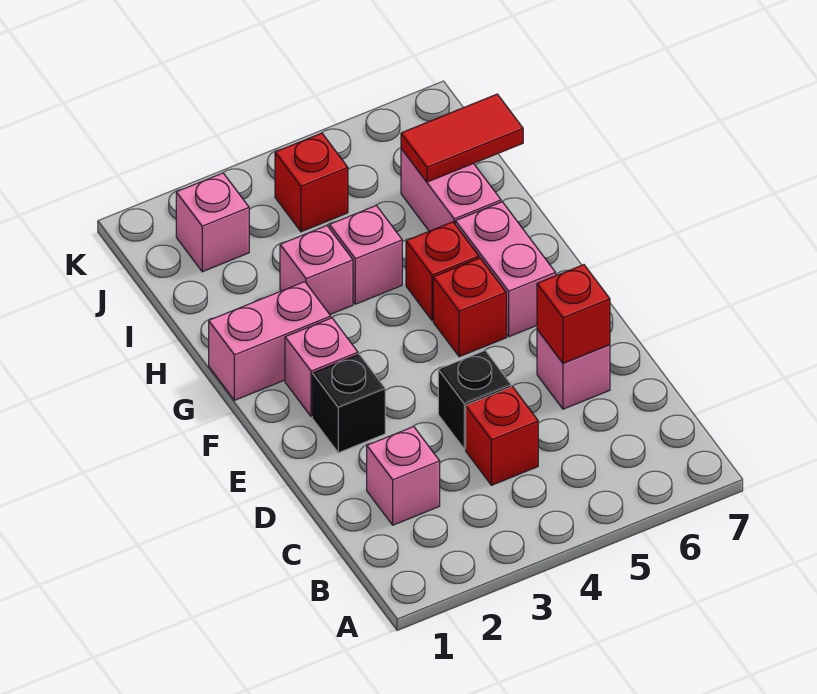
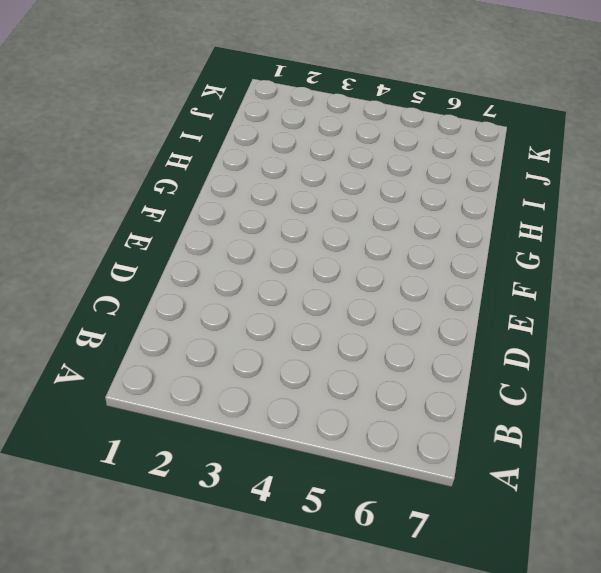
none -> pink brick C2 level 1
none -> red brick C4 level 1
none -> black brick D4 level 1

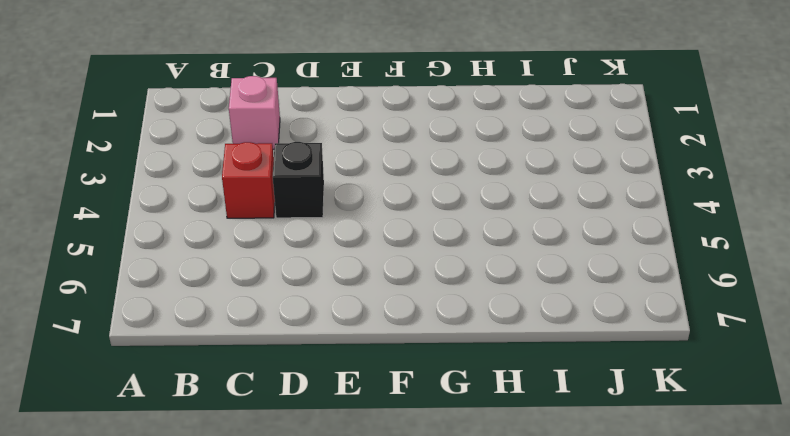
none -> pink brick D6 level 1
none -> black brick E2 level 1
none -> pink brick F2 level 1

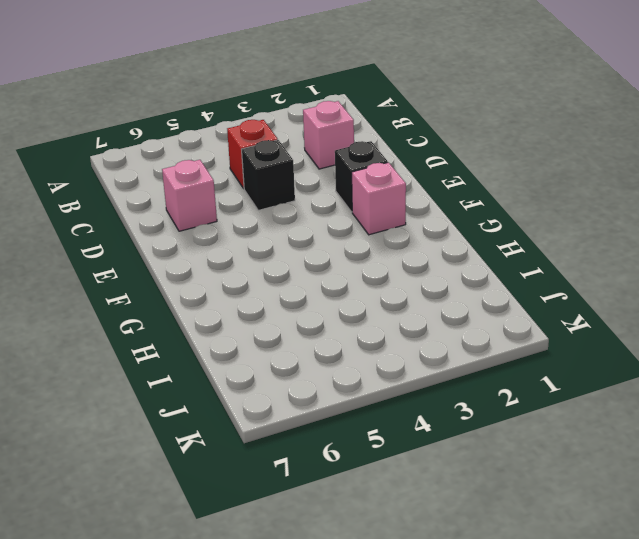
none -> red brick F5 level 1
none -> pink brick F6:G6 level 1
none -> pink brick G1:G2 level 1

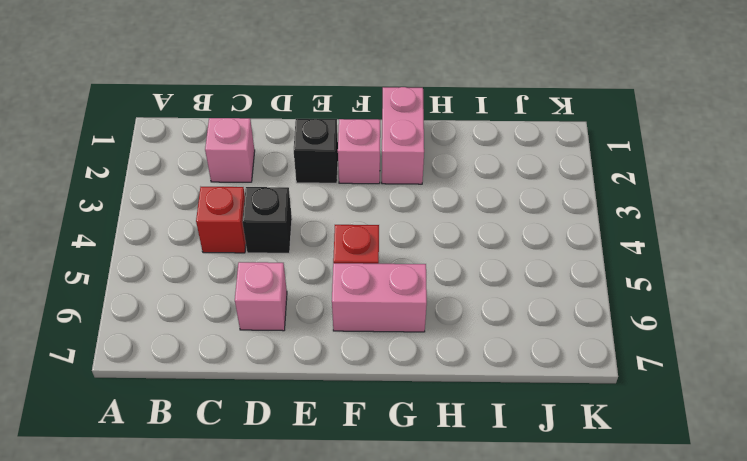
none -> red brick G5 level 1
none -> pink brick H3 level 1
none -> pink brick H4 level 1

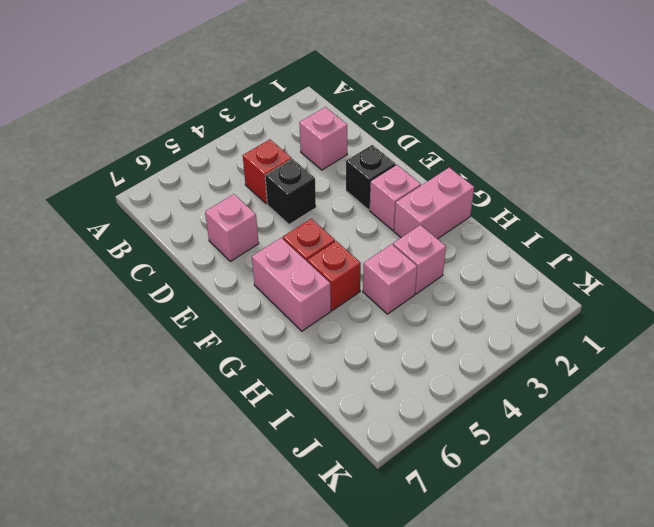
none -> pink brick H6:I6 level 1
none -> pink brick J2 level 1
none -> red brick J4 level 1

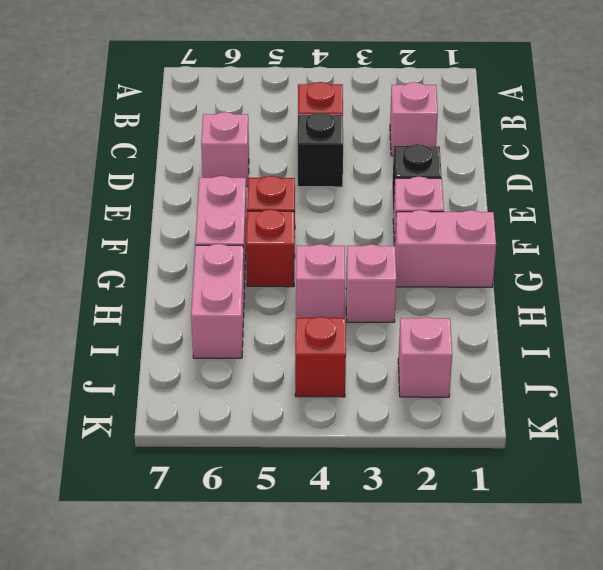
none -> red brick D6 level 2
none -> red tile I6:I7 level 2

